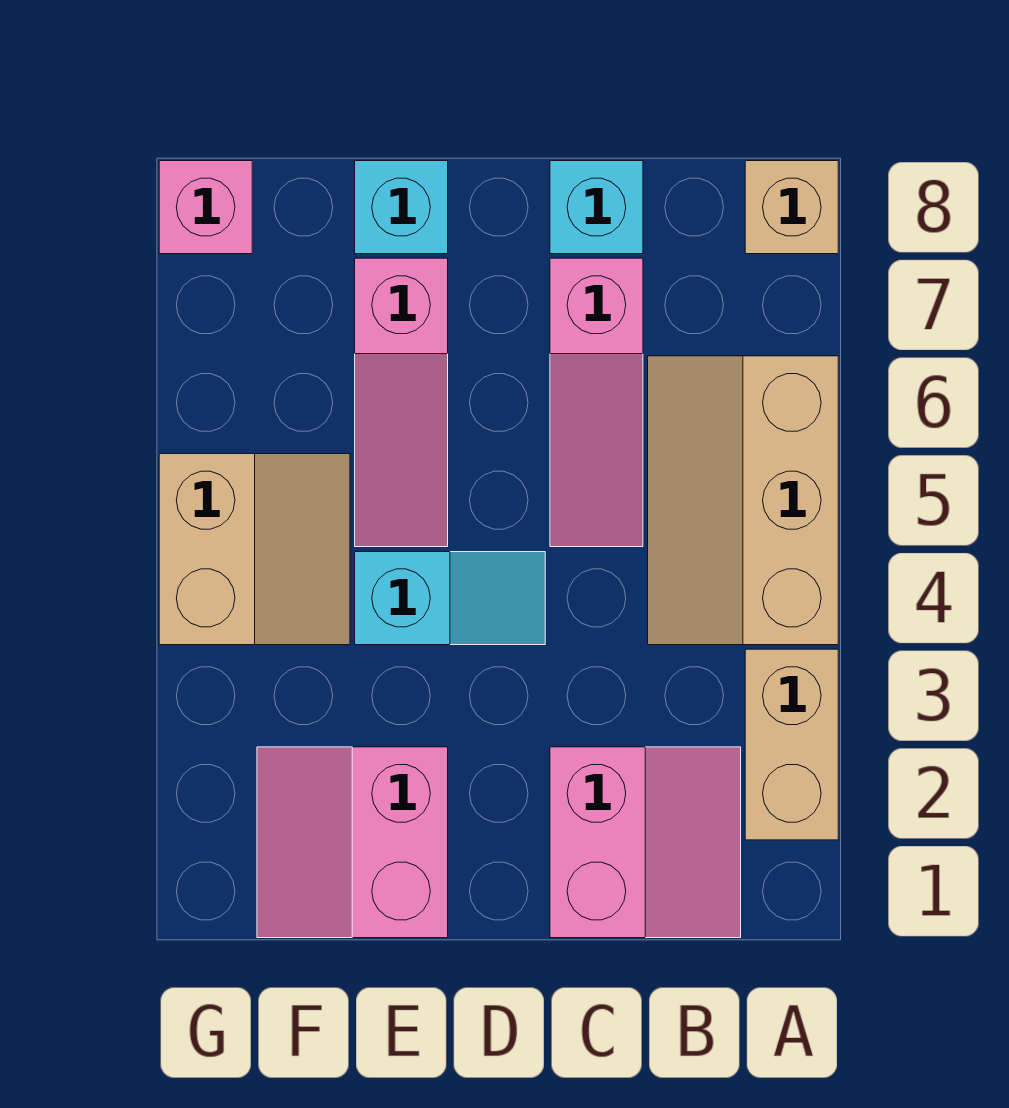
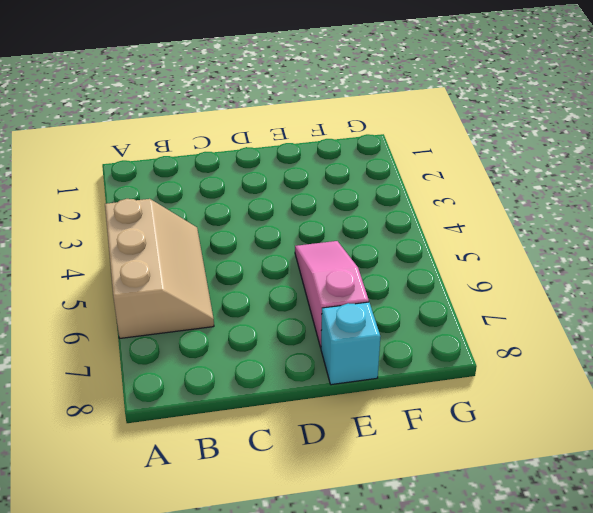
none -> tan brick A2:A3 level 1
none -> tan brick A8 level 1
none -> pink slope B1:C2 level 1 top C

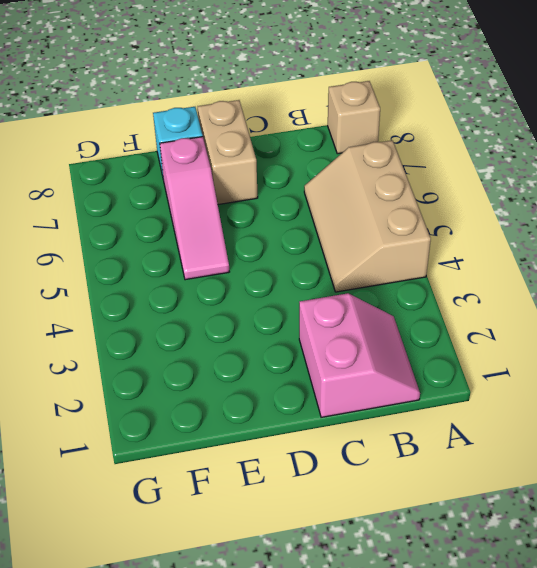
tan brick D7:D8 level 1 -> tan brick A2:A3 level 1
none -> pink slope C5:C7 level 1 top 7
none -> cyan brick C8 level 1
none -> cyan slope D4:E4 level 1 top E

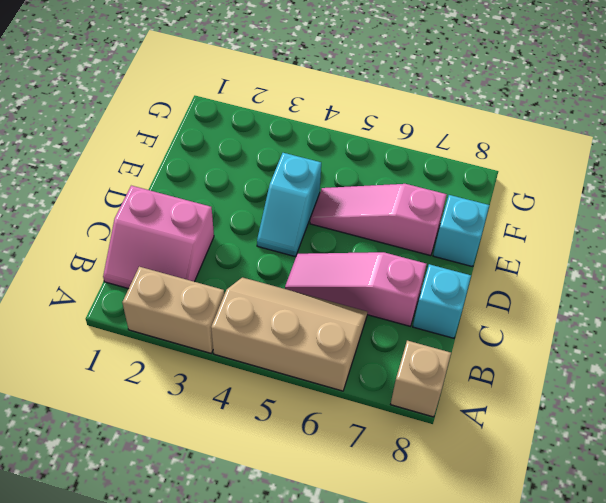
none -> pink slope E1:F2 level 1 top E
none -> tan slope F4:G5 level 1 top G
none -> pink brick G8 level 1

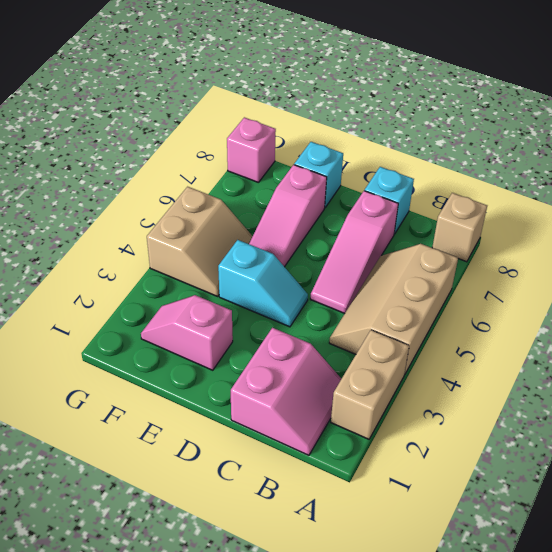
pink slope E2:F2 level 1 top E -> pink slope E1:F2 level 1 top E

